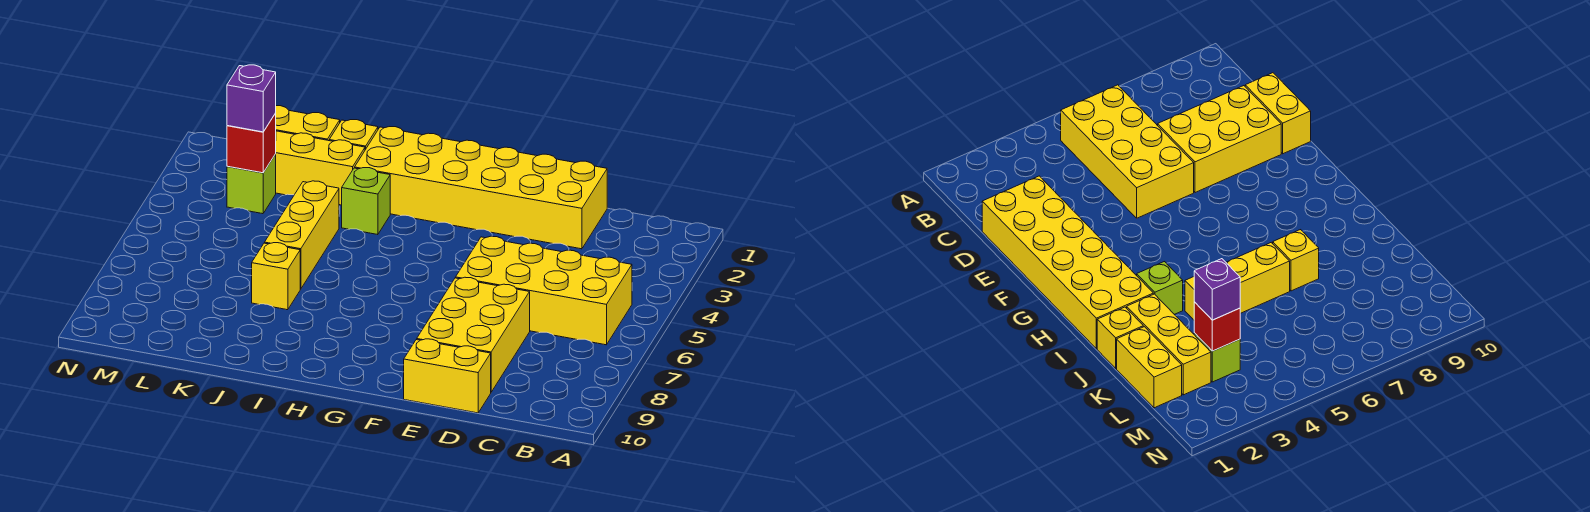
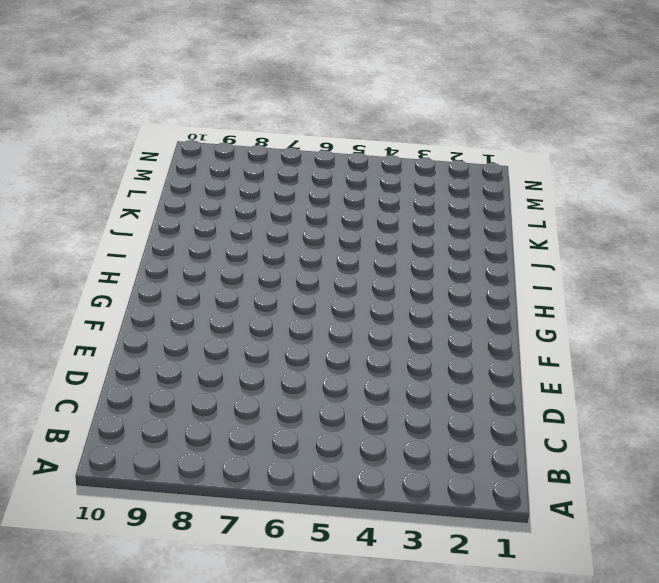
none -> yellow brick B5:E6 level 1
none -> yellow brick D1:I2 level 1
none -> yellow brick D7:E9 level 1

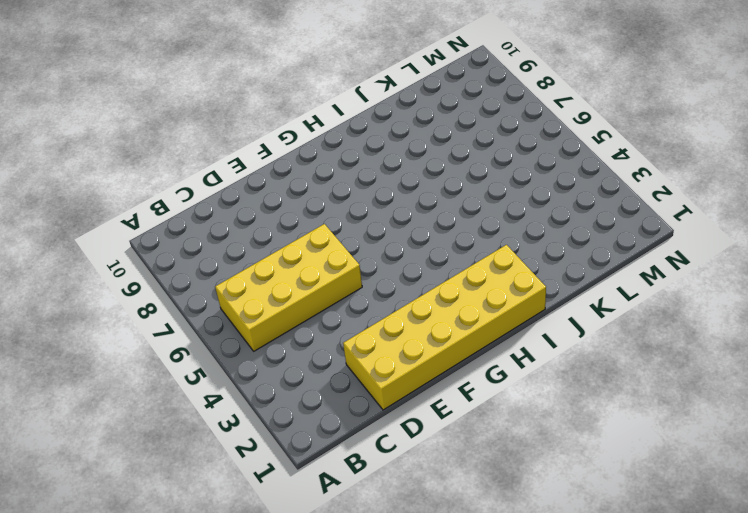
none -> yellow brick D7:E9 level 1
none -> yellow brick D10:E10 level 1
none -> lime brick I3 level 1

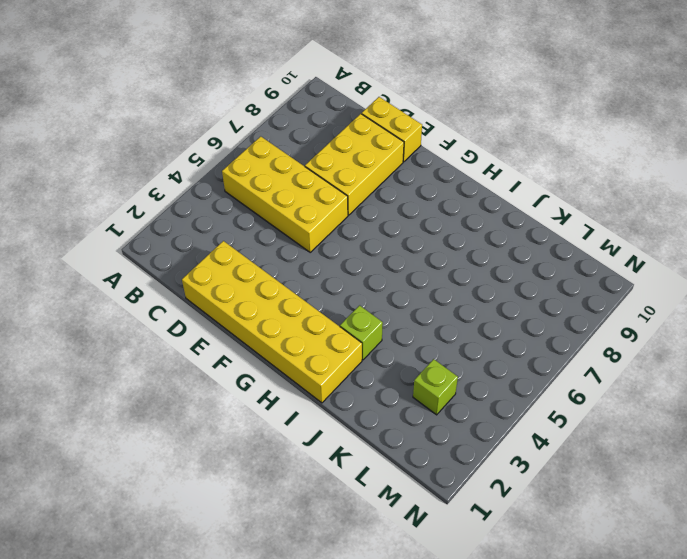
none -> yellow brick J1 level 1
none -> yellow brick J2:L2 level 1
none -> yellow brick J4:J6 level 1

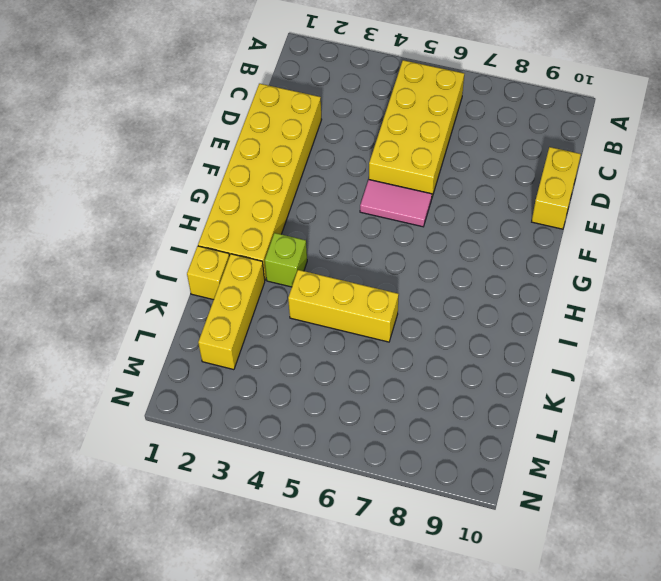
pink tile F5:F6 level 1 -> none
none -> yellow brick D7:E9 level 1
none -> yellow brick J7 level 1
none -> yellow brick K1:L1 level 1

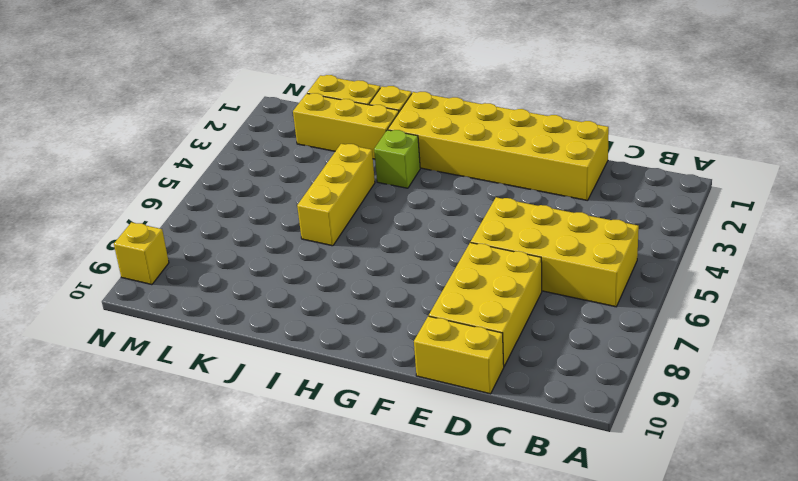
yellow brick N9 level 1 -> yellow brick J7 level 1
none -> lime brick L3 level 1
none -> red brick L3 level 2
none -> purple brick L3 level 3

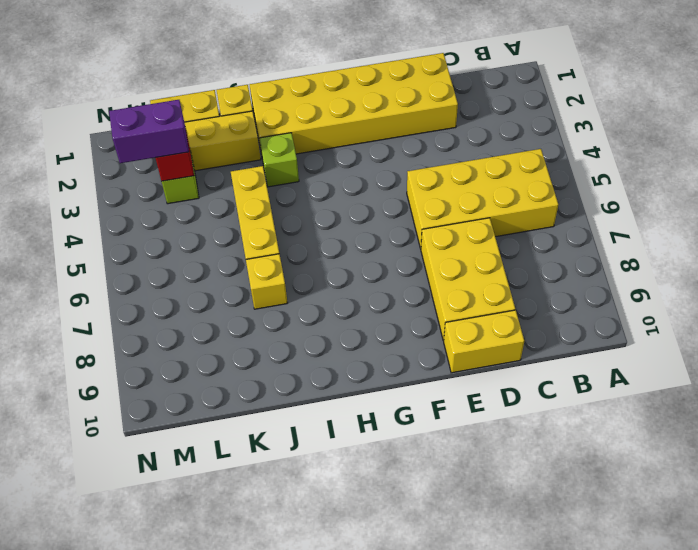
purple brick L3:M3 level 3 -> purple brick L3 level 3

